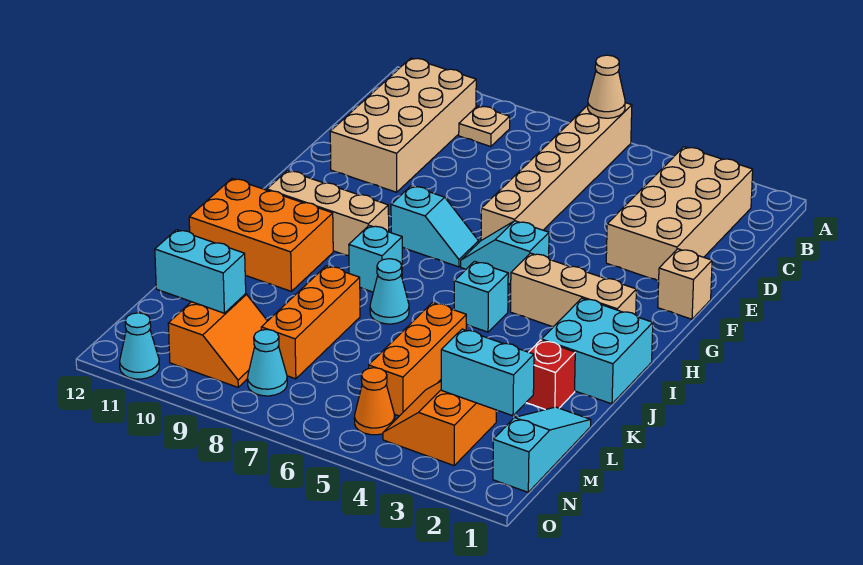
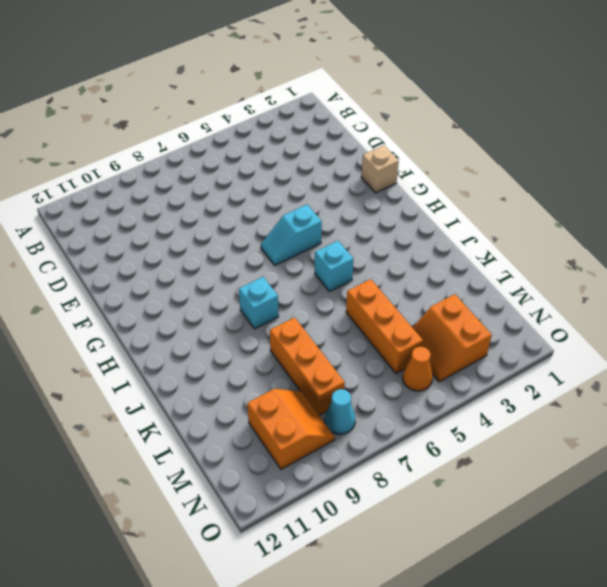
none -> tan brick A6:F6 level 1
none -> tan brick B2:E3 level 1
none -> tan plate B9 level 1

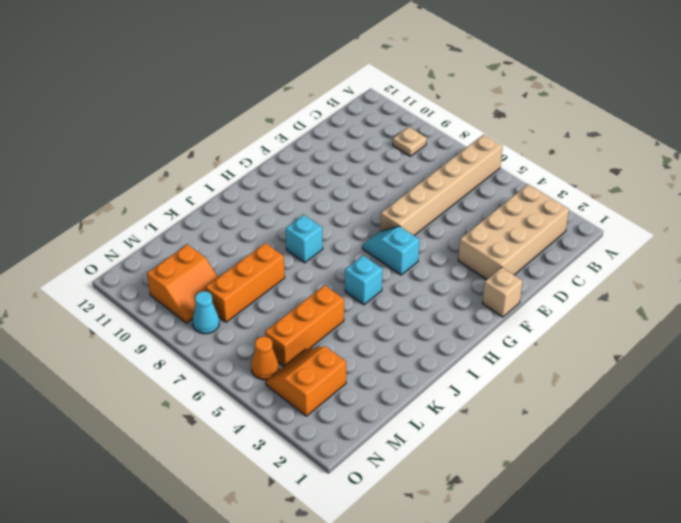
none -> tan brick B10:E11 level 1
none -> cyan slope G7:G8 level 1 top 8
none -> tan brick H2:H4 level 1

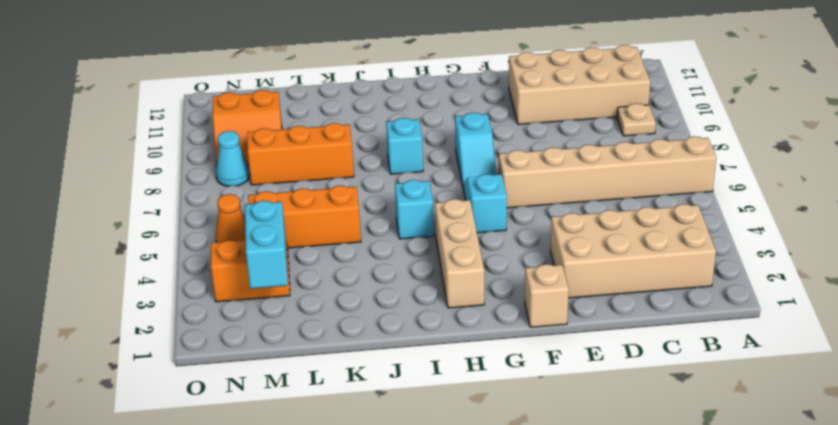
none -> tan brick H9:H11 level 1
none -> cyan brick I1:J2 level 1
none -> orange brick I10:J12 level 1

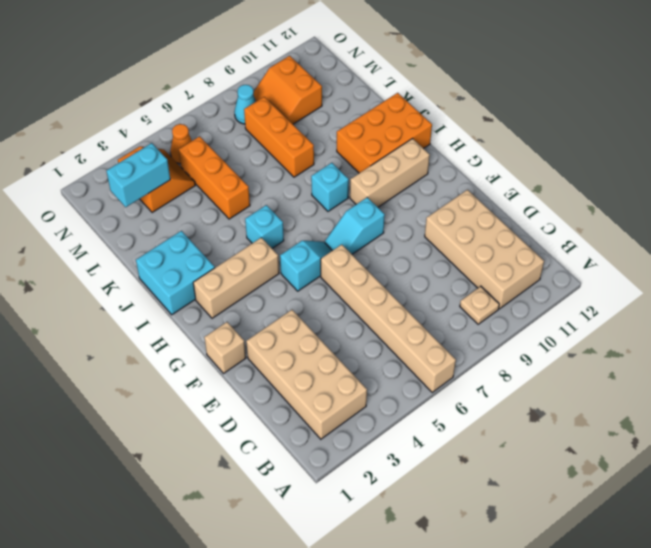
none -> cyan cone J7 level 1
none -> red brick K2 level 1
none -> cyan slope L1:N1 level 1 top N

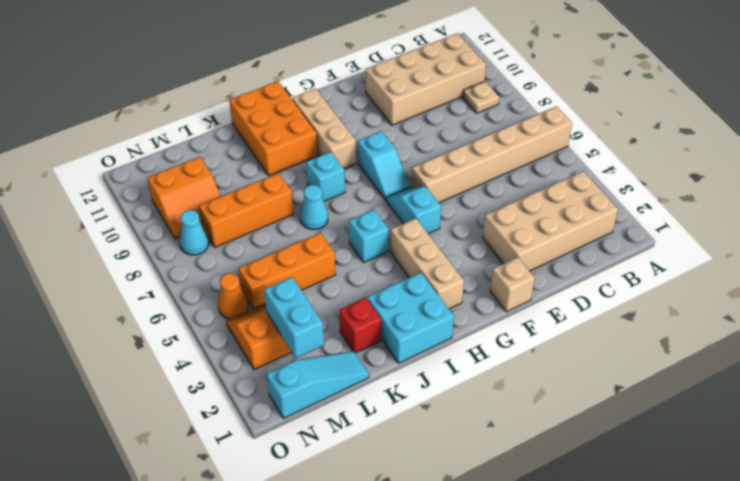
none -> cyan cone O11 level 1
none -> tan cone A6 level 2
none -> cyan brick M10:M11 level 2

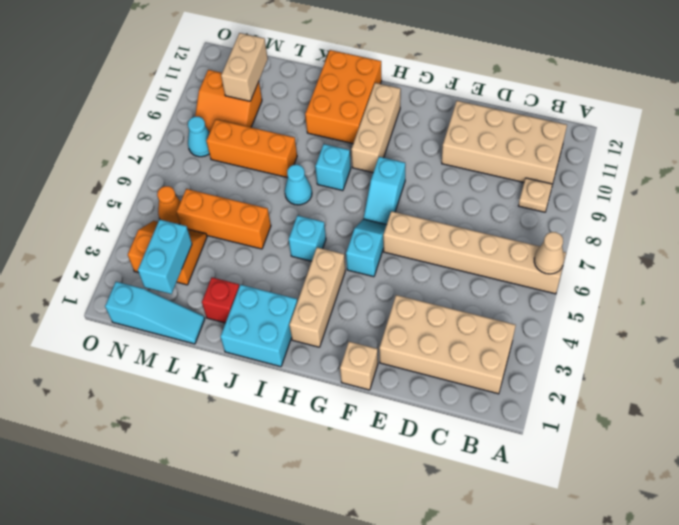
tan brick M10:M11 level 2 -> cyan brick M10:M11 level 2
none -> cyan cone O11 level 1

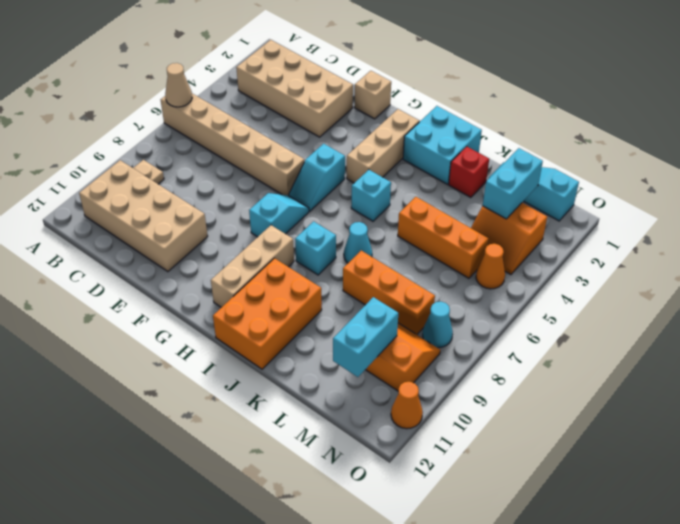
orange cone O11 level 1 -> cyan cone O11 level 1

